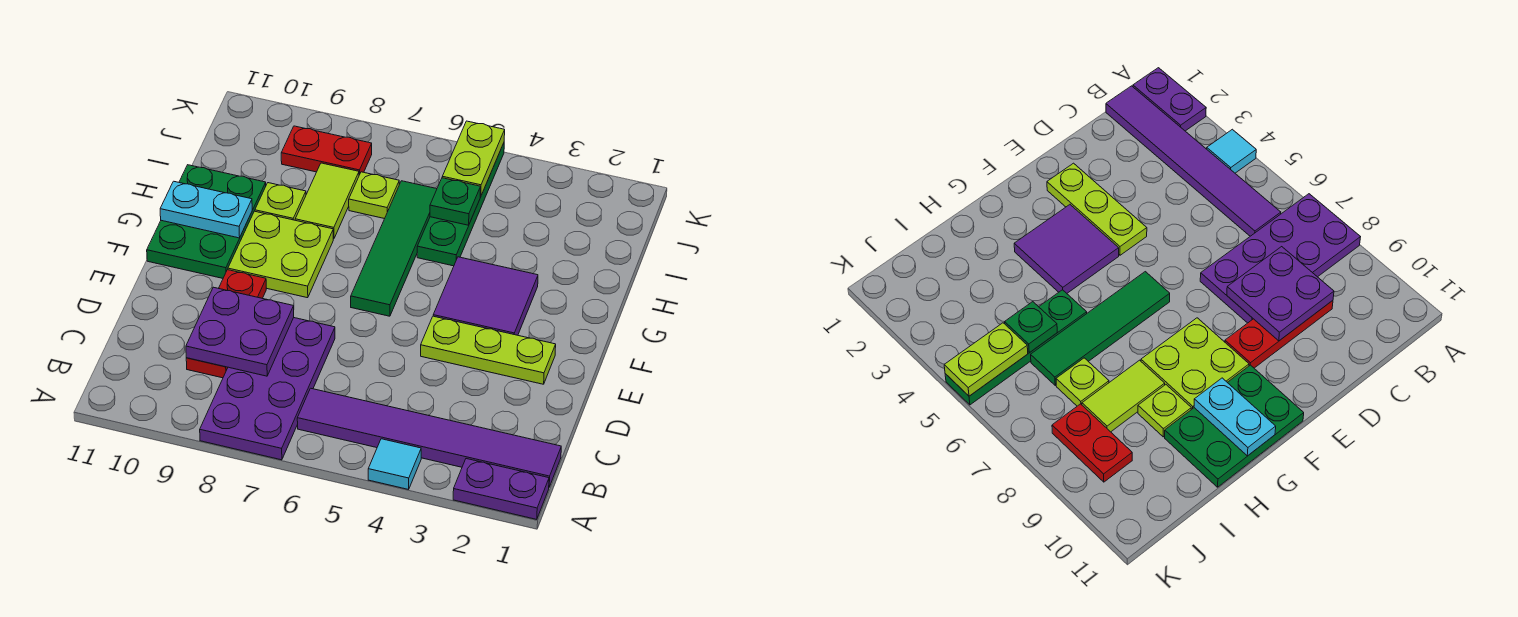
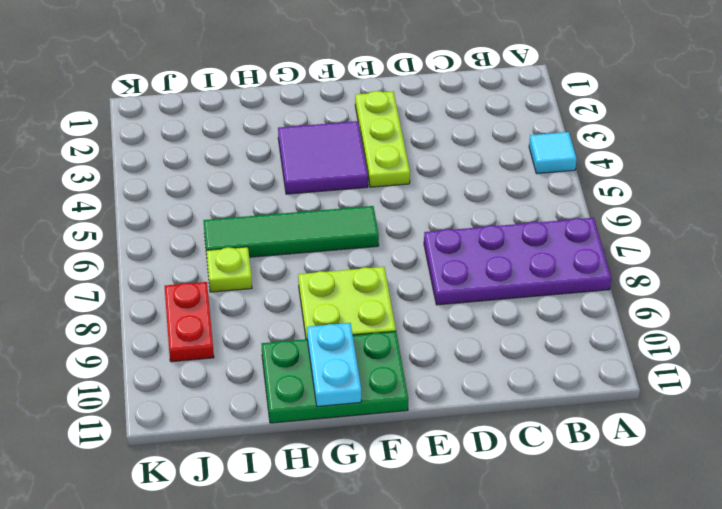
none -> purple plate A1:A2 level 1
none -> purple tile B1:B6 level 1
none -> red plate C9:E9 level 1

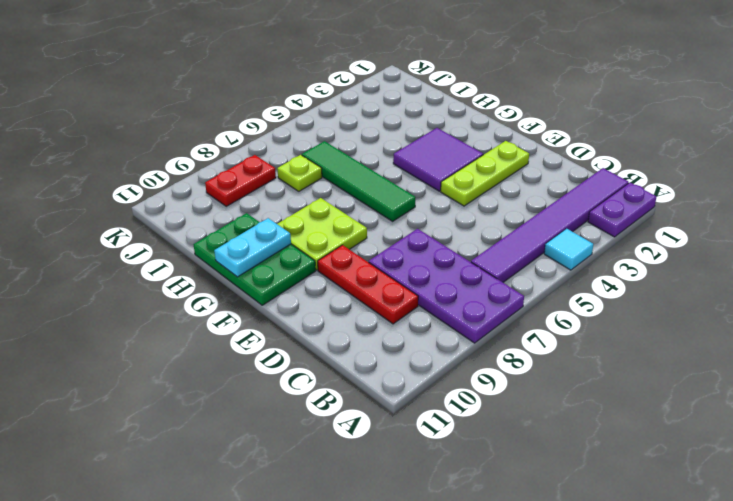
none -> green plate H5:K5 level 1
none -> lime tile H8:I8 level 1
none -> lime plate H9 level 1

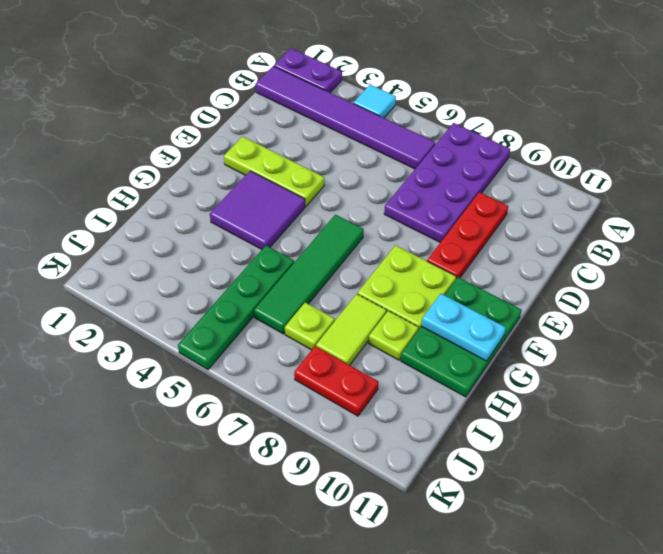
none -> purple plate C8:D9 level 2
none -> green plate I5 level 2
none -> lime plate J5:K5 level 2

